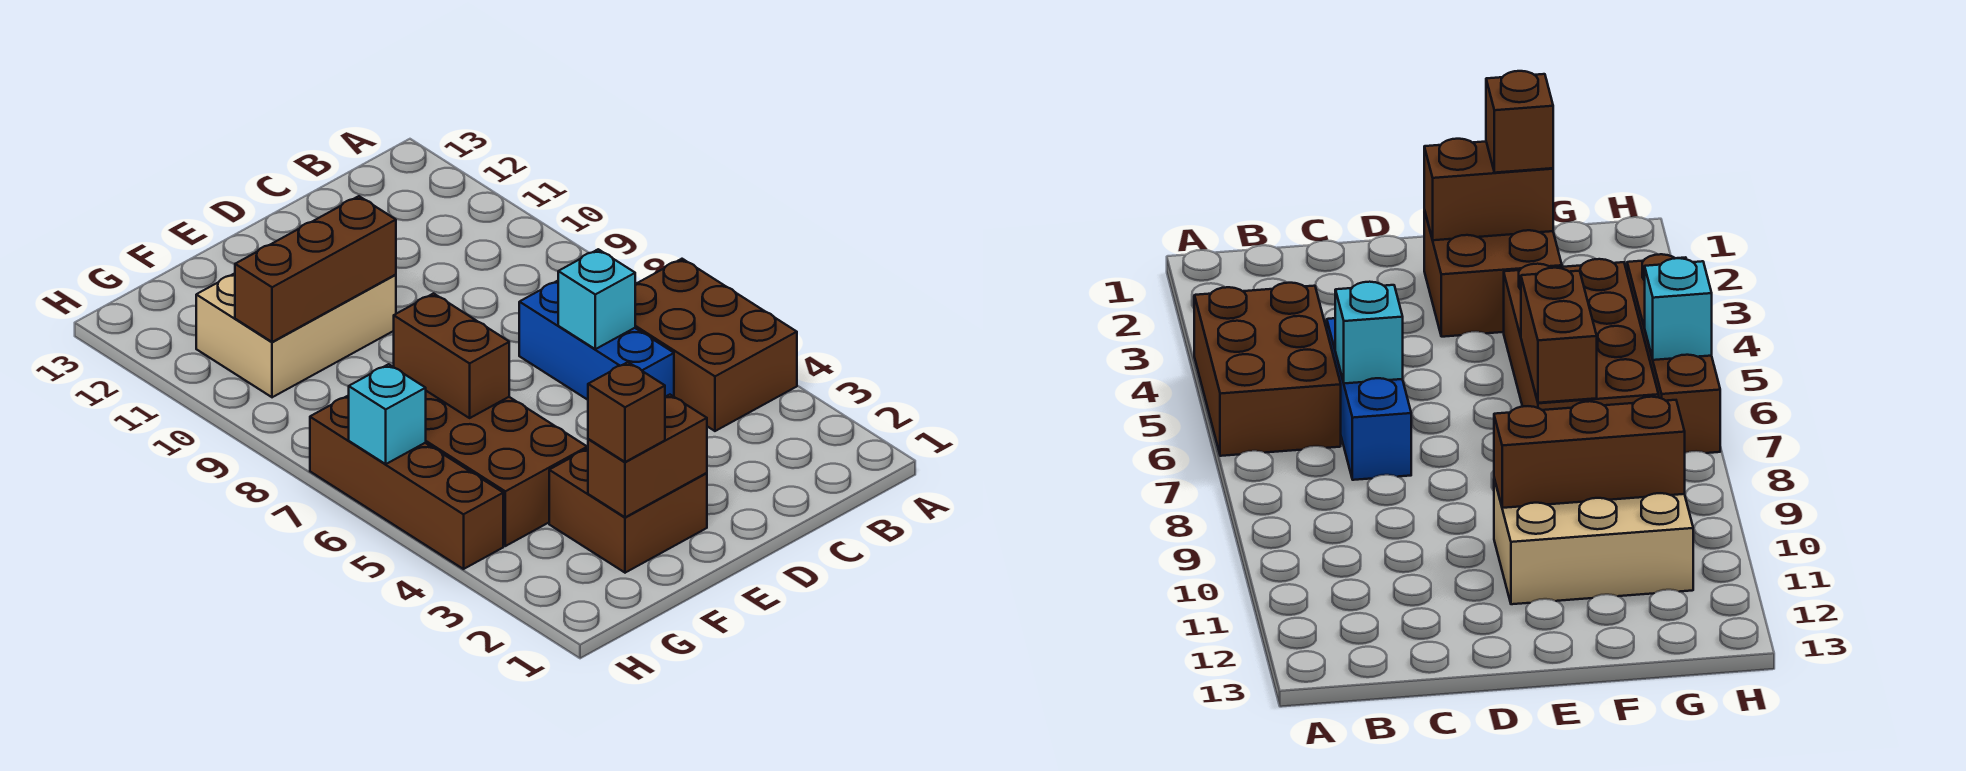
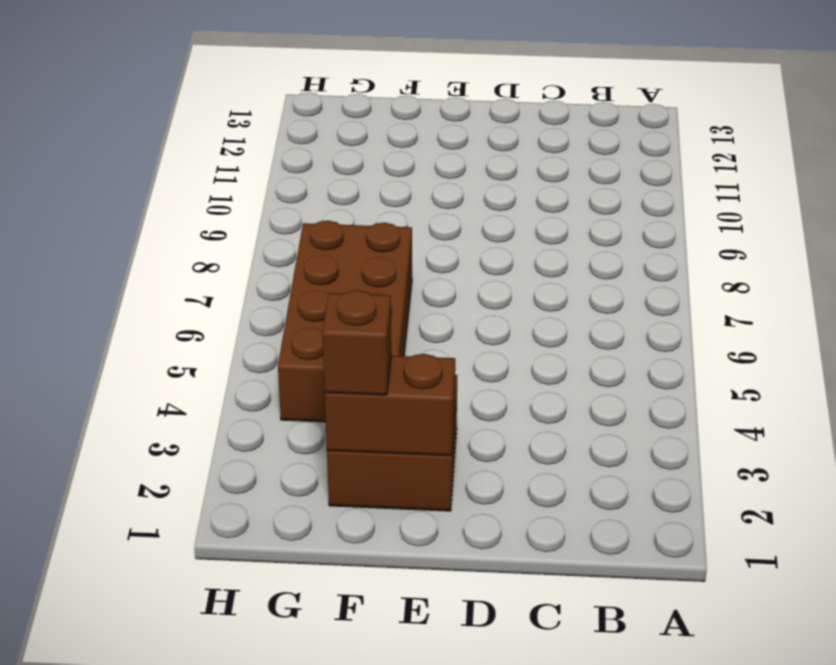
none -> brown brick A4:B6 level 1
none -> blue brick C5:C7 level 1
none -> tan brick E10:G11 level 1

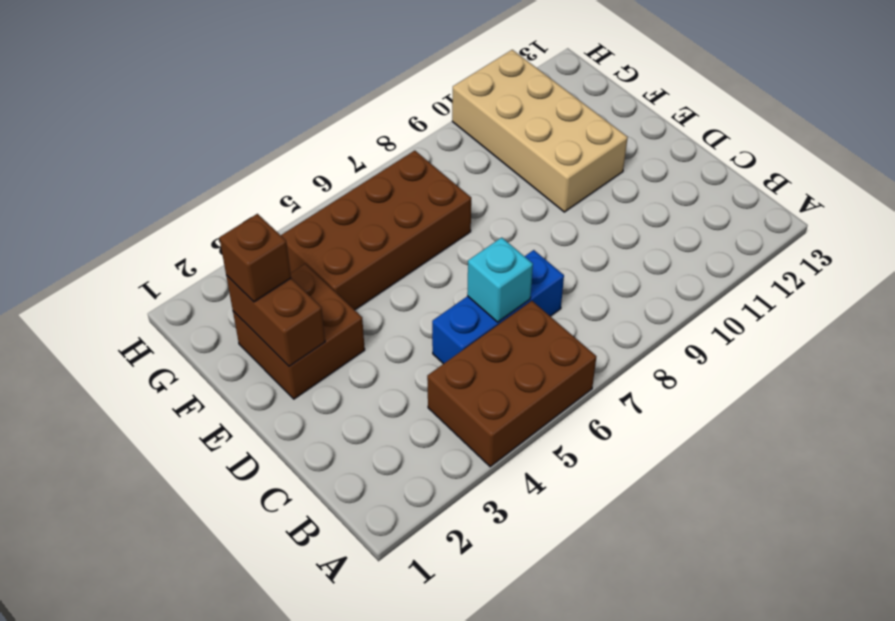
tan brick E10:H11 level 1 -> tan brick E10:G11 level 1
none -> brown brick H4:H7 level 1
none -> brown brick E10:G10 level 2
none -> brown brick F6:F7 level 2

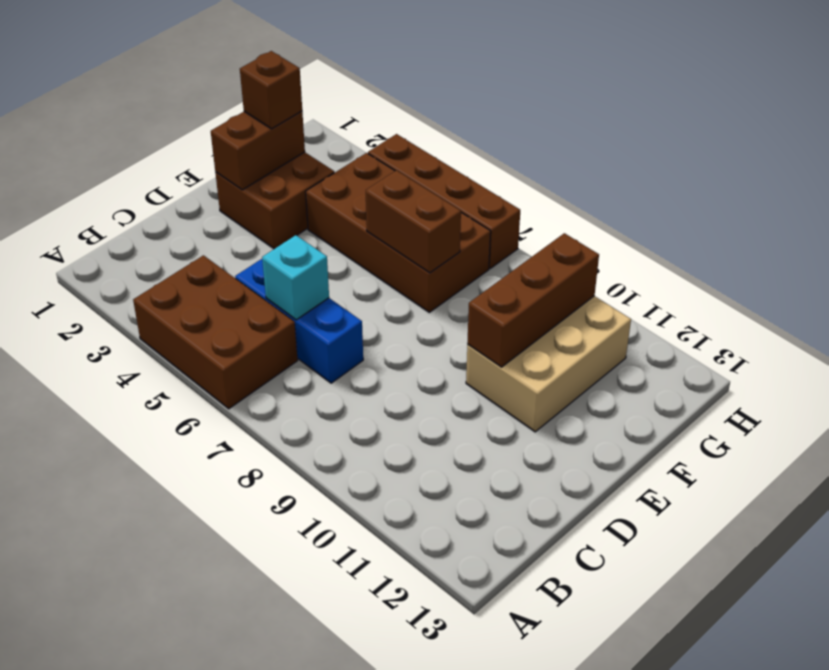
none -> cyan brick H6 level 2

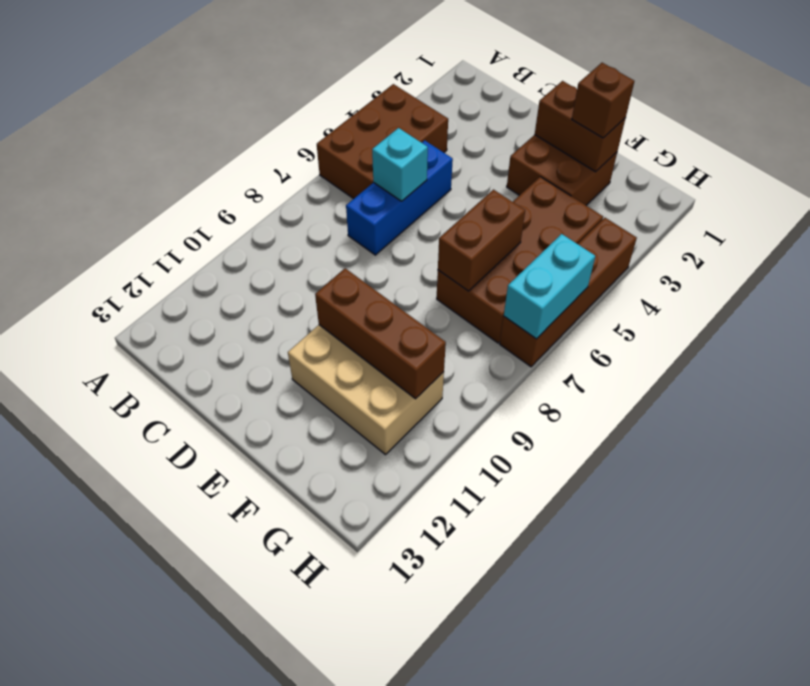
cyan brick H6:H7 level 2 -> cyan brick H6 level 2

